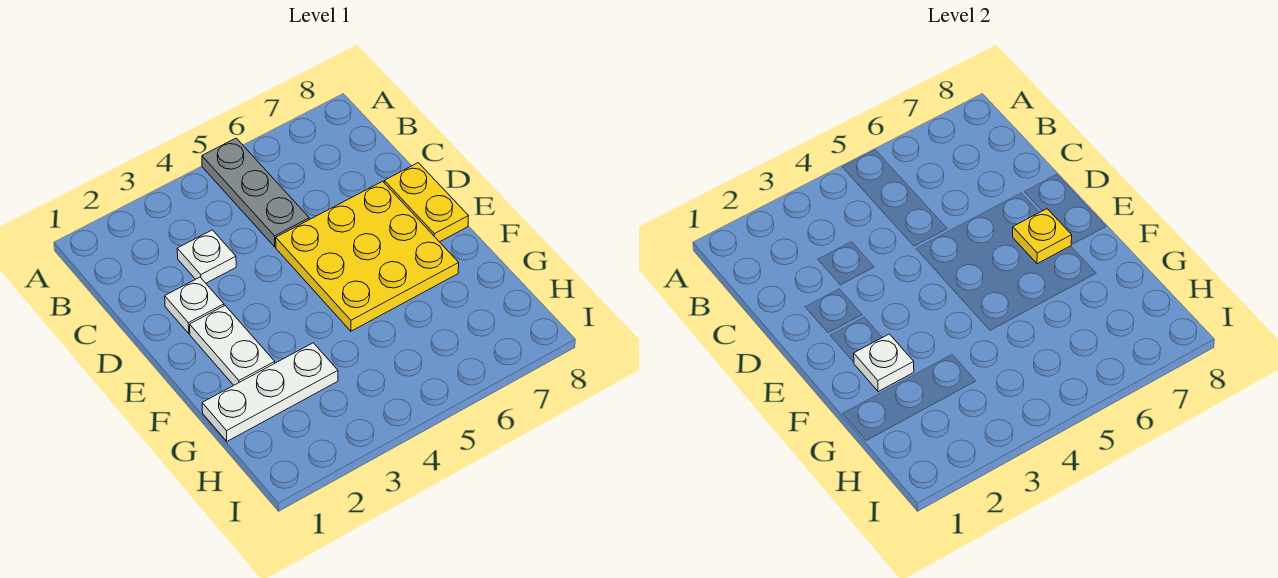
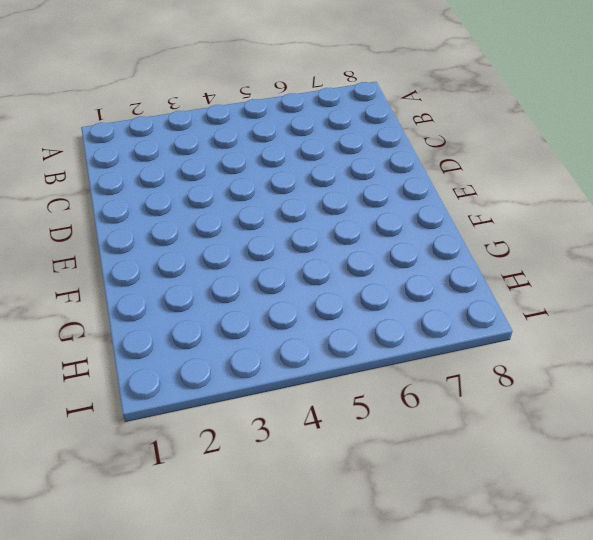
none -> grey plate A5:C5 level 1
none -> white plate C3 level 1

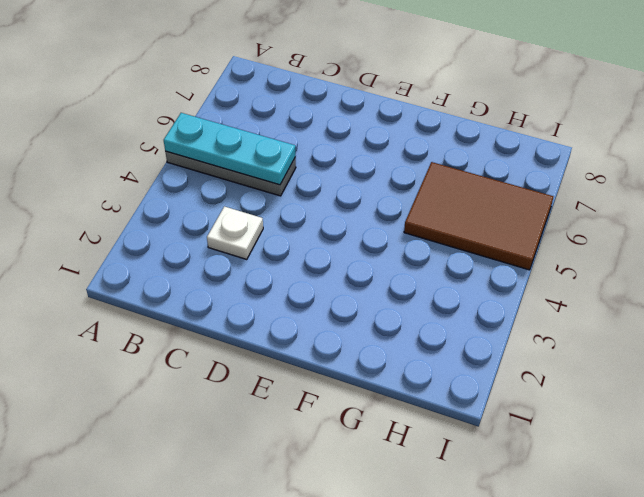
cyan plate A5:C5 level 2 -> none
brown tile G5:I6 level 1 -> none
none -> white plate D2 level 1
none -> yellow plate D5:F7 level 1

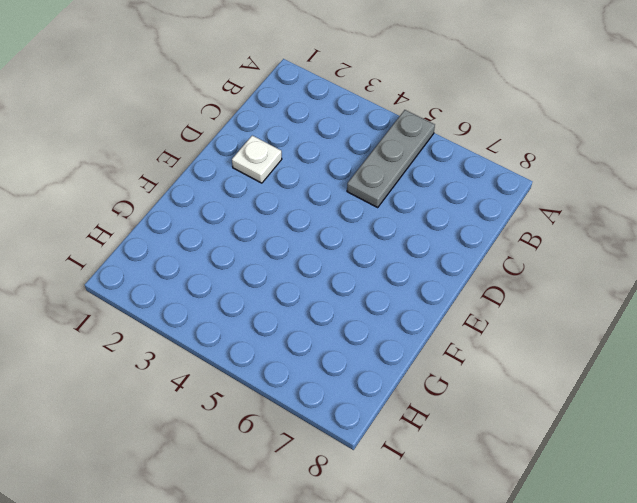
none -> white plate C3 level 1
none -> yellow plate D5:F7 level 1

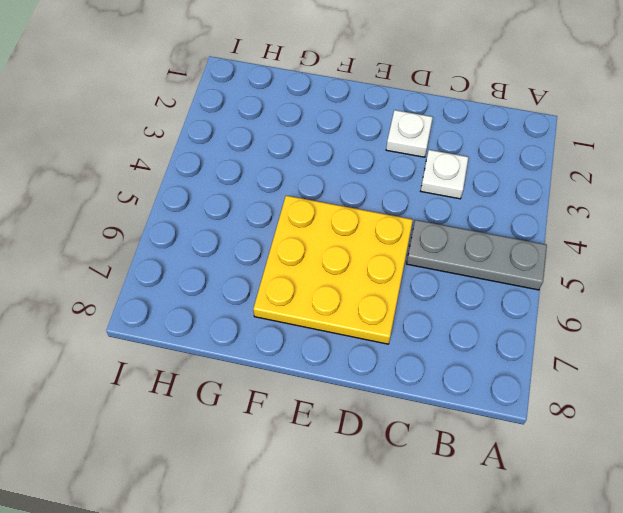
none -> yellow plate D8:E8 level 1
none -> white plate E2:F2 level 1

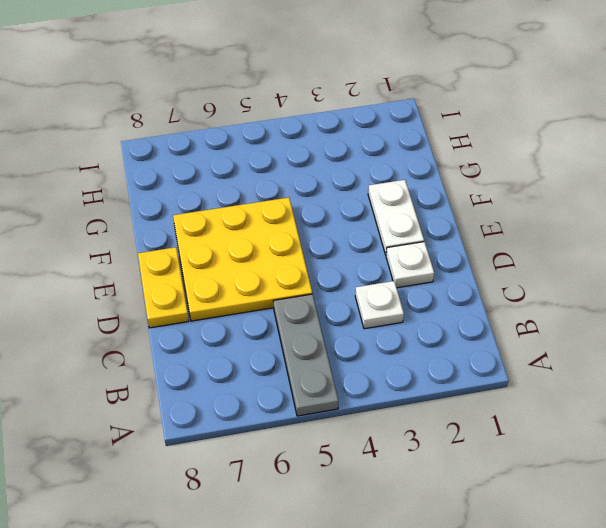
none -> white plate G1:G3 level 1
none -> yellow plate E7 level 2

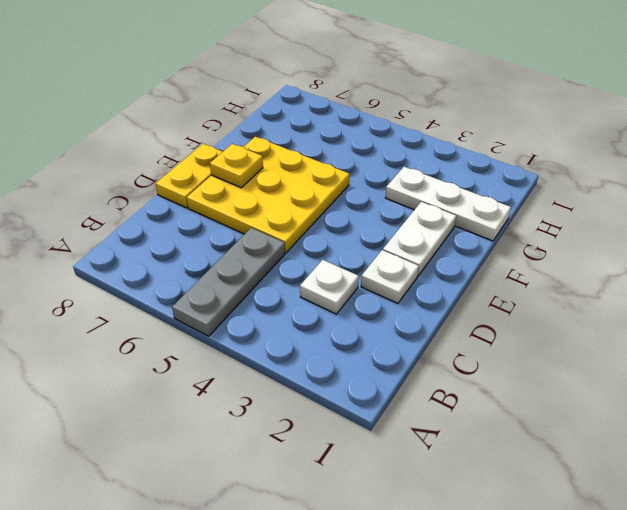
none -> white plate F2 level 2

